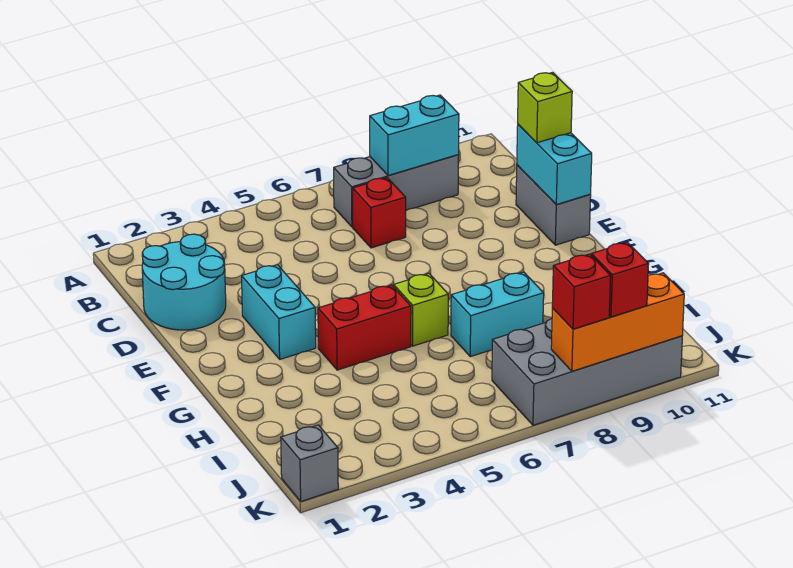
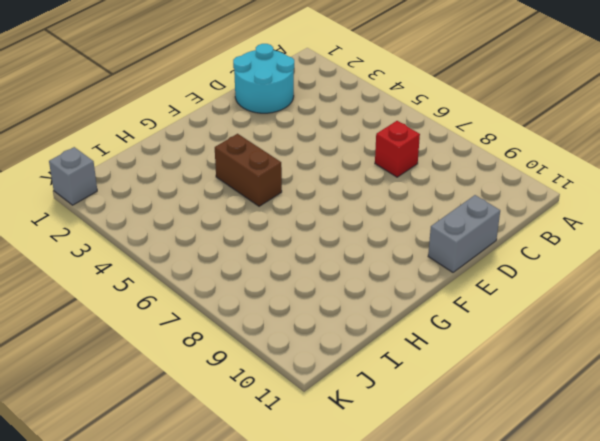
brown brick G4:G5 level 1 -> red brick G4:G5 level 1
none -> grey brick B7:B9 level 1
none -> cyan brick E3:F3 level 1
none -> lime brick G6 level 1

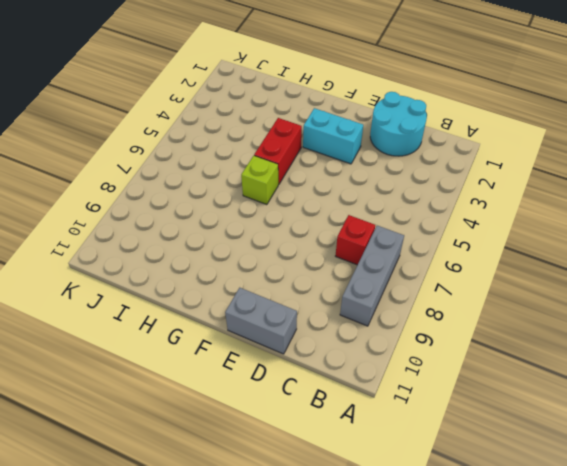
none -> cyan brick H7:H8 level 1
none -> grey brick J7:K10 level 1
none -> grey brick K1 level 1

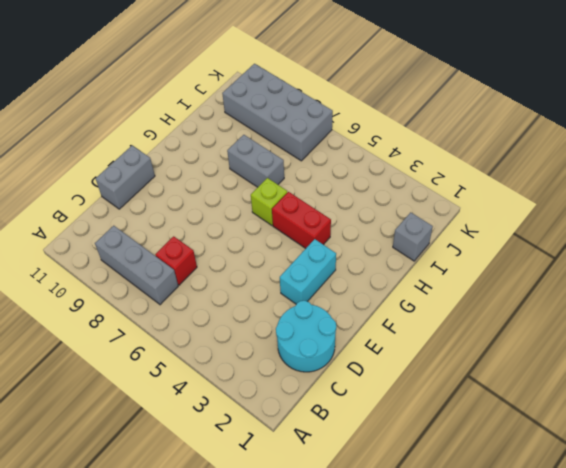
grey brick H7:H8 level 1 -> cyan brick H7:H8 level 1
grey brick I1 level 1 -> grey brick K1 level 1
none -> cyan brick B8:B9 level 2
none -> cyan brick D11:E11 level 2
none -> orange brick K8:K10 level 2

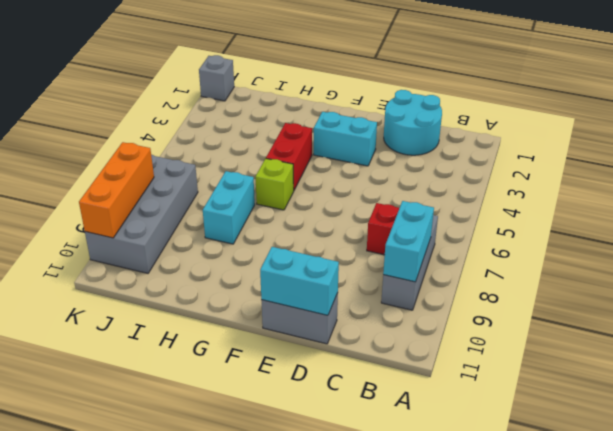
none -> lime brick D11 level 3
none -> red brick K8 level 3
none -> red brick K9 level 3

